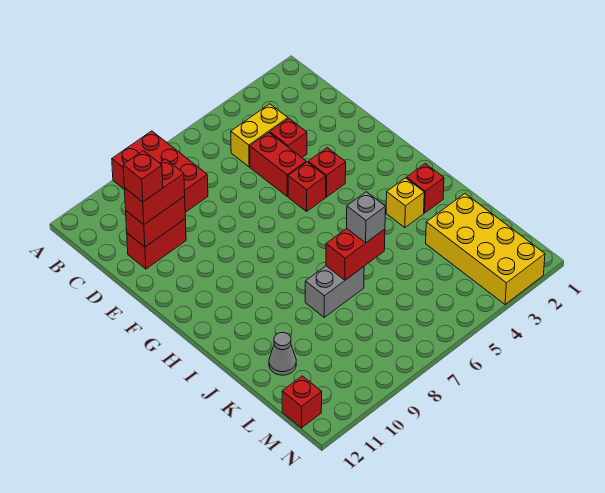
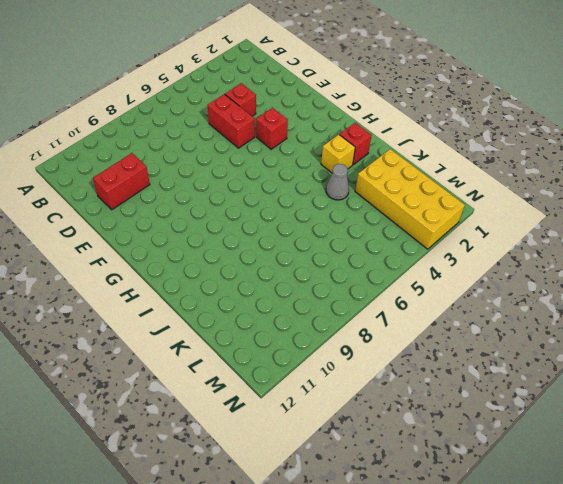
grey cone J4 level 1 -> grey cone K11 level 1
none -> red brick A8:C9 level 1
none -> yellow brick C4:C5 level 1
none -> red brick F5 level 1

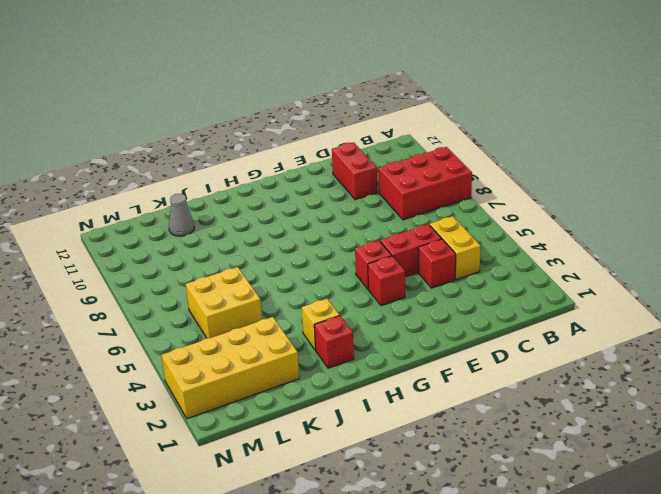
yellow brick K5:L6 level 1 -> none
none -> grey brick J7:J8 level 1
none -> red brick M12 level 1
none -> red brick D10:D11 level 2

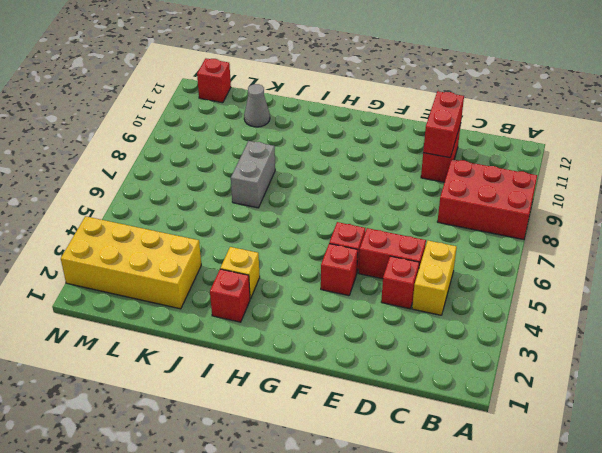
none -> red brick J6:J7 level 2
none -> red brick D10:D11 level 3
none -> grey brick J6 level 3

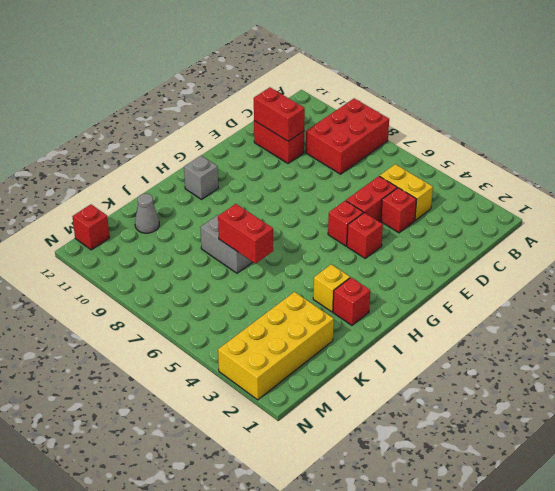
grey brick H11 level 1 -> grey brick J6 level 3
none -> red brick D10:D11 level 3
none -> red brick D11 level 4

